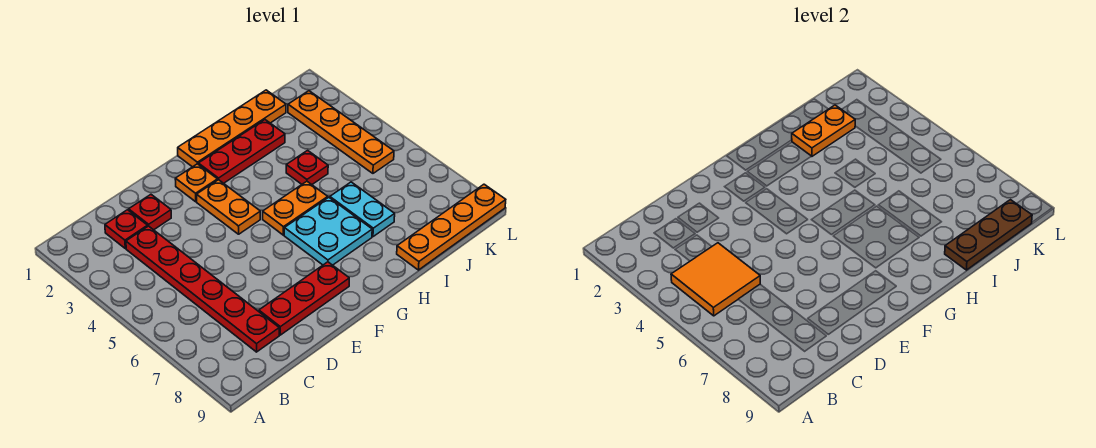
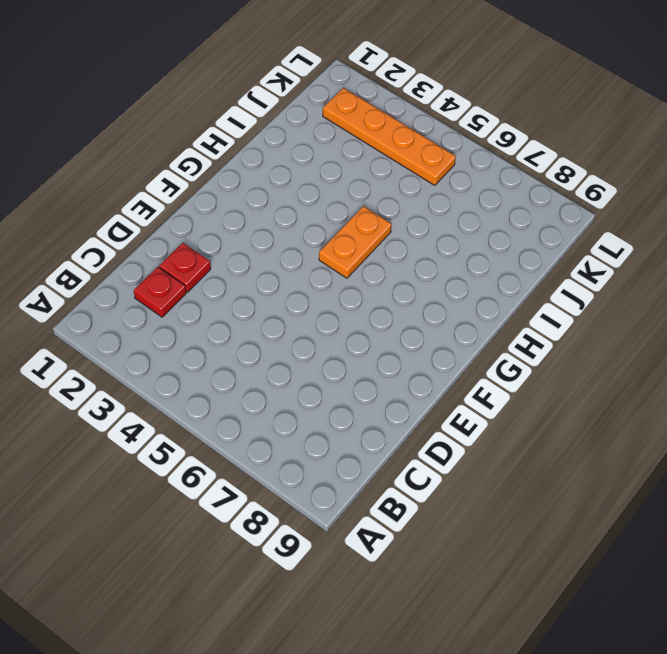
none -> red plate C3:C8 level 1
none -> red plate D8:F8 level 1
none -> orange plate F2 level 1

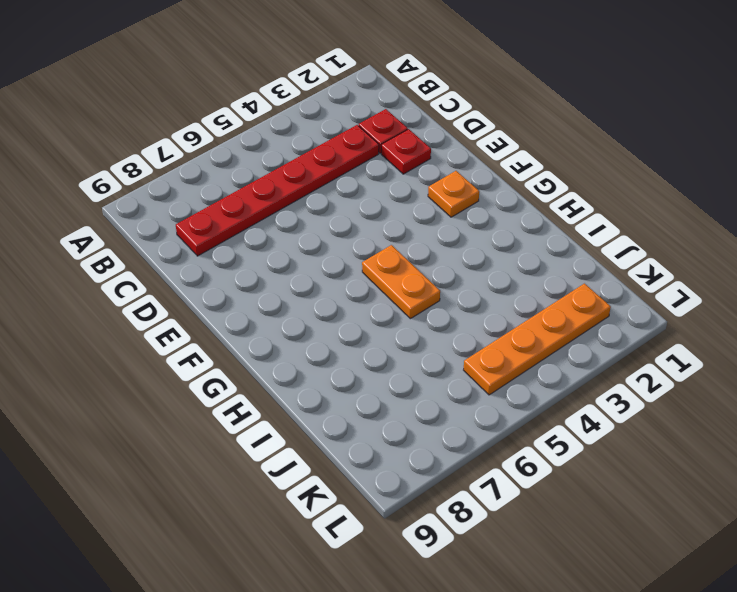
none -> red plate D8:F8 level 1
none -> orange plate F3:F4 level 1
none -> orange plate G1:J1 level 1

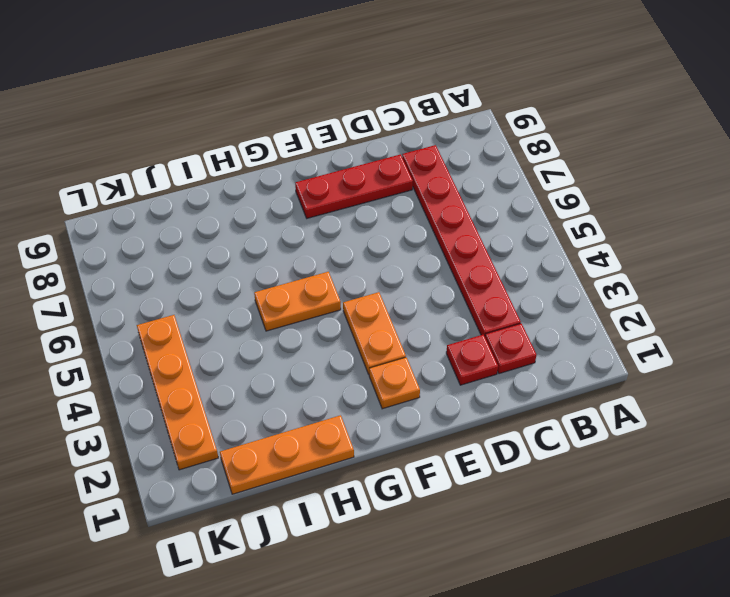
orange plate H1:J1 level 1 -> orange plate G1:J1 level 1
none -> red plate G2:I2 level 1
none -> cyan plate G6:H7 level 1
none -> red plate I4 level 1

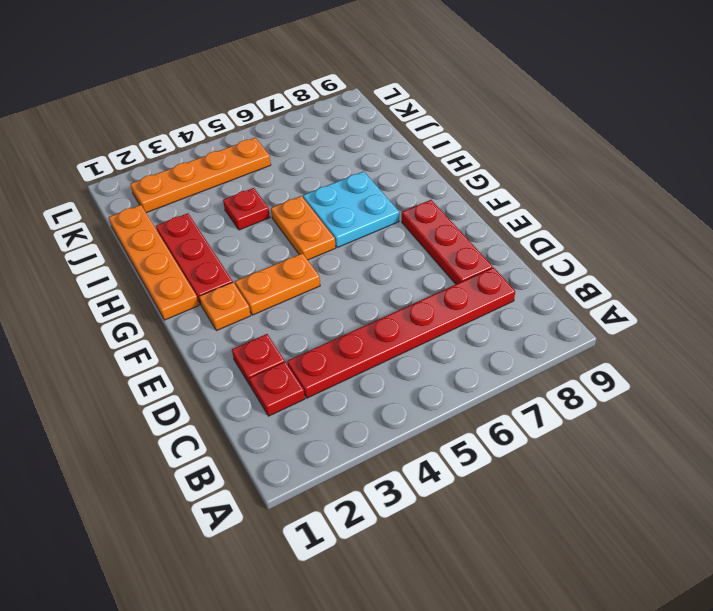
none -> cyan plate I6:I7 level 1
none -> orange plate I9:L9 level 1
none -> orange tile B4:C5 level 2

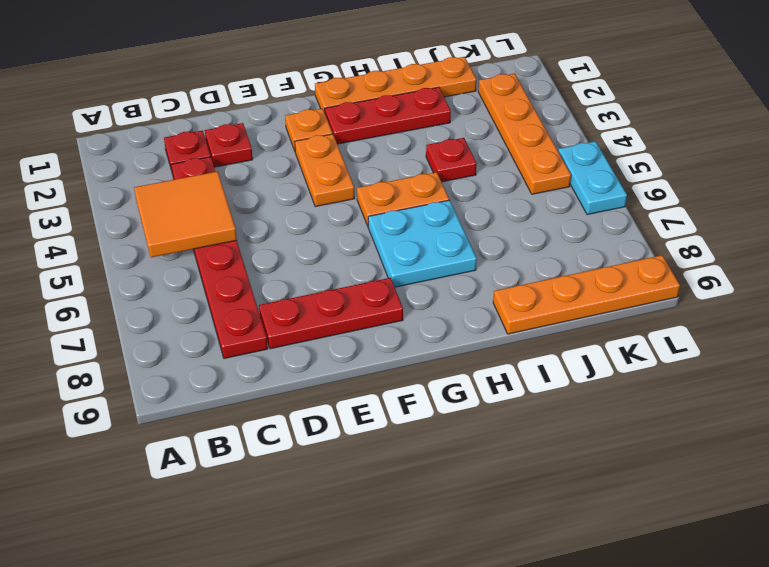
cyan plate L5:L6 level 1 -> cyan plate I6:I7 level 1
none -> orange plate I2:J2 level 2
none -> brown plate I9:K9 level 2

